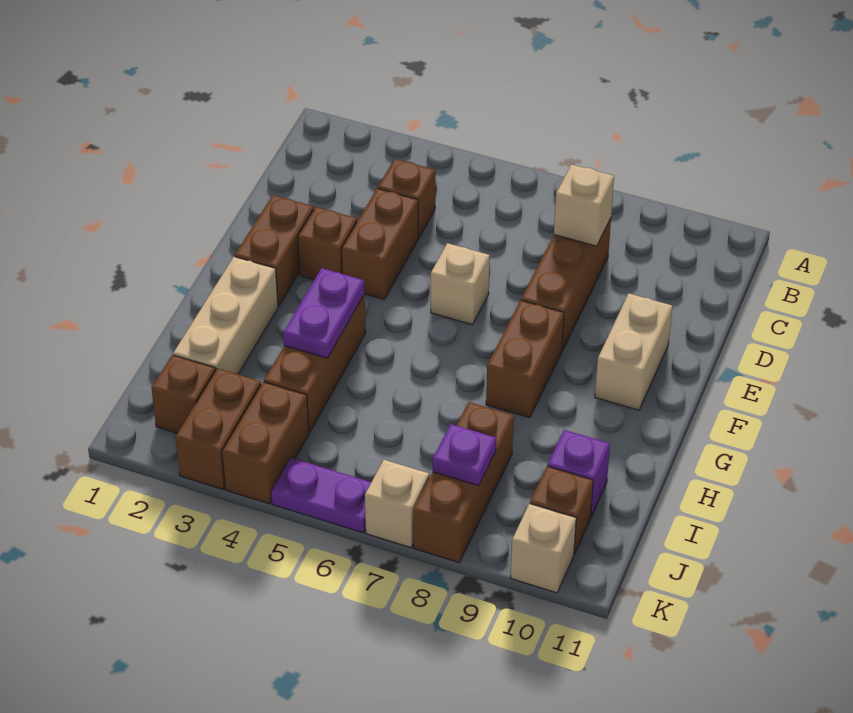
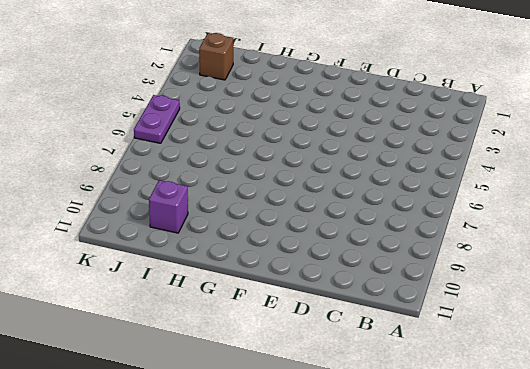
none -> brown brick C4 level 1
none -> brown brick C8:E8 level 1
none -> brown brick D4:E4 level 1

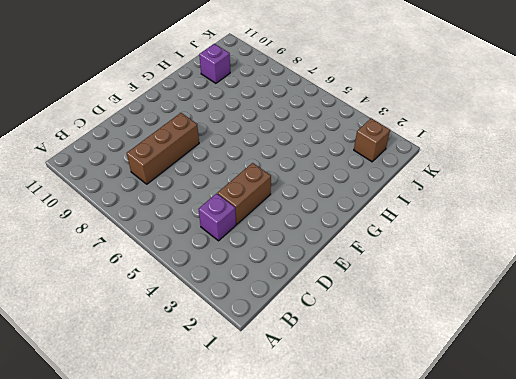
purple brick C4 level 1 -> brown brick C4 level 1
none -> brown brick E2:F2 level 1
none -> brown brick E3 level 1
none -> tan brick E6 level 1

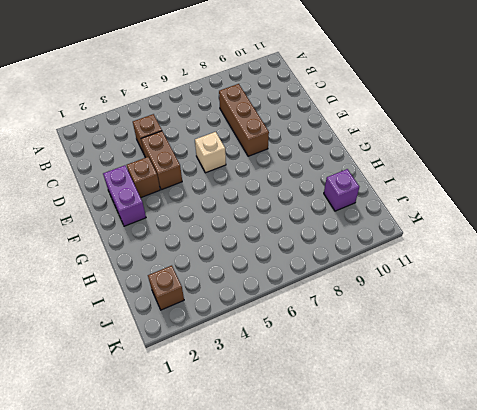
purple brick E2:F2 level 1 -> brown brick E2:F2 level 1
none -> tan brick E10:F10 level 1
none -> brown brick F8:G8 level 1
none -> tan brick G2:I2 level 1

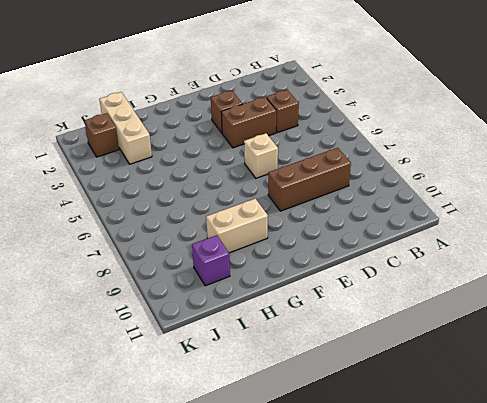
tan brick G9:H9 level 1 -> tan brick E10:F10 level 1
tan brick I1:I3 level 1 -> tan brick G2:I2 level 1
none -> brown brick E2:F2 level 1
none -> brown brick F8:G8 level 1
none -> brown brick G4:I4 level 1

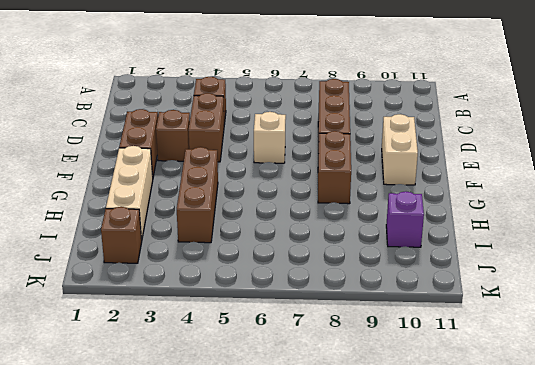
none -> brown brick I8:K8 level 1
none -> brown brick J3:K3 level 1
none -> brown brick J4:K4 level 1

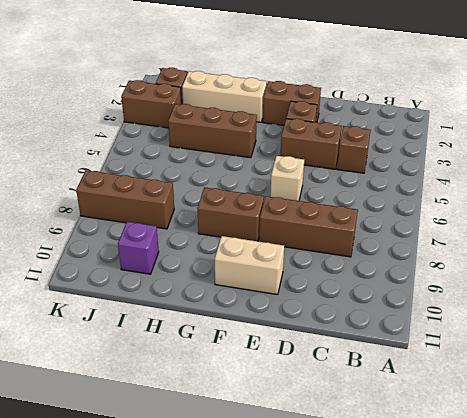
none -> brown brick J4:K4 level 1
none -> brown brick J10 level 1
none -> purple plate K5:K6 level 1

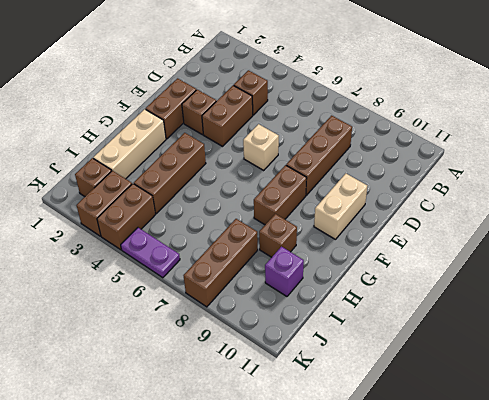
brown brick H9 level 1 -> brown brick J10 level 1
none -> tan brick K7 level 1
none -> tan brick K10 level 1
none -> tan brick C8 level 2

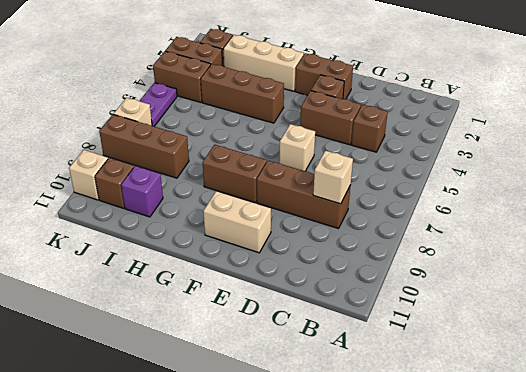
none -> purple plate G4:H4 level 2
none -> purple plate J8 level 2

